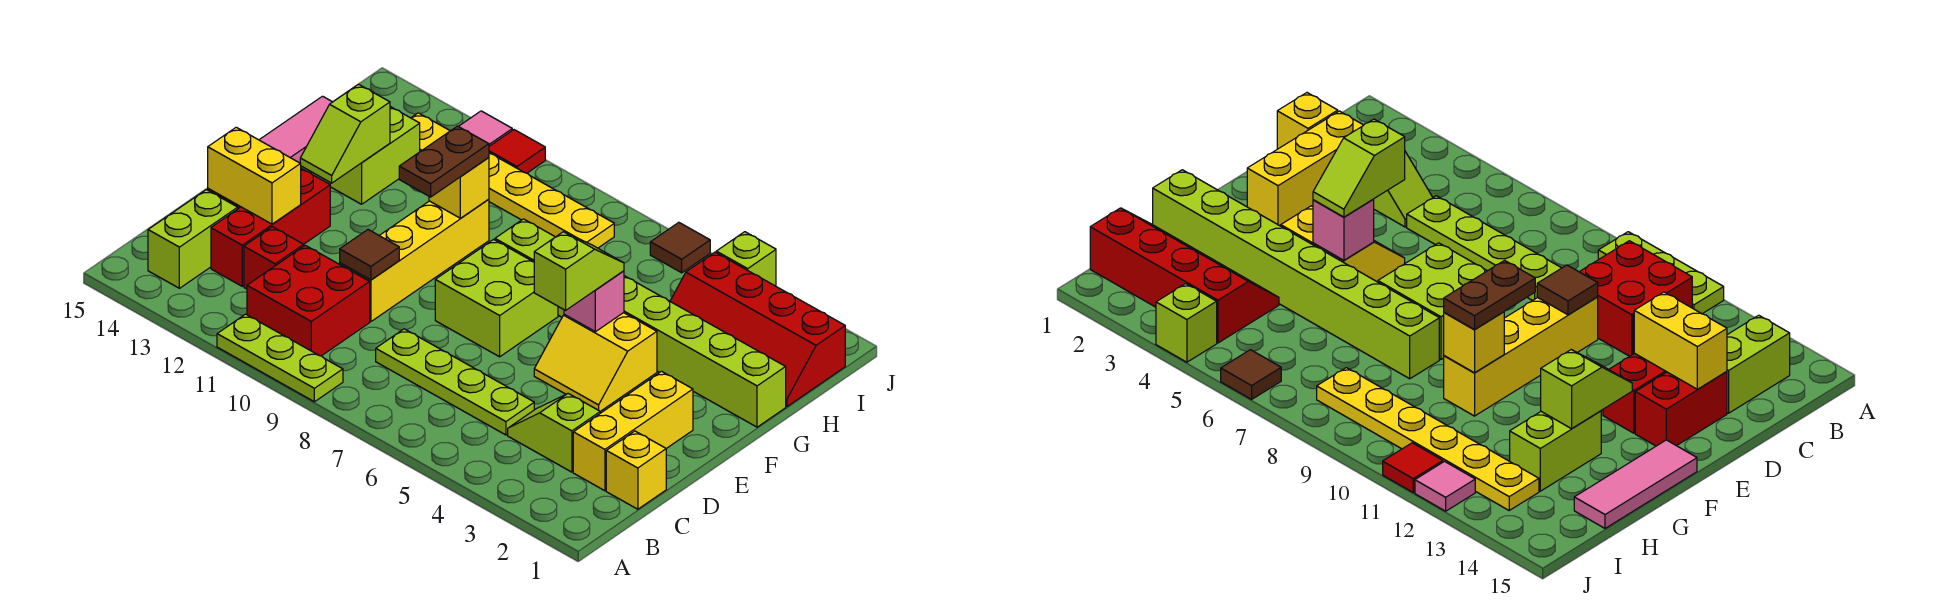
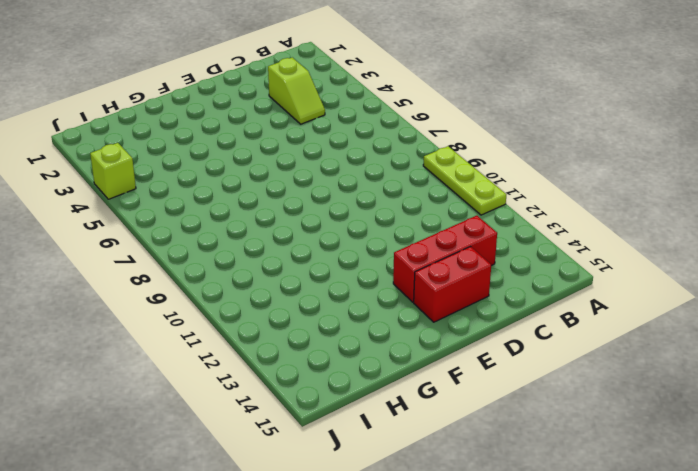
none -> red brick B10:C11 level 1
none -> lime brick B14:C14 level 1
none -> yellow brick C1 level 1

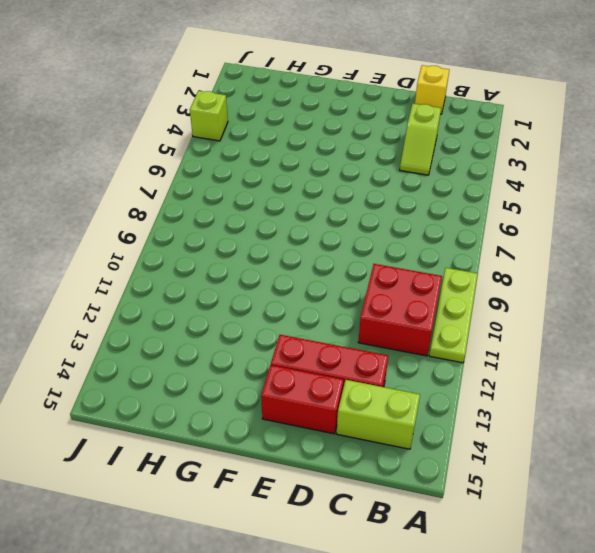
none -> yellow brick C2:E2 level 1
none -> lime plate C5:C8 level 1
none -> red brick C12 level 1

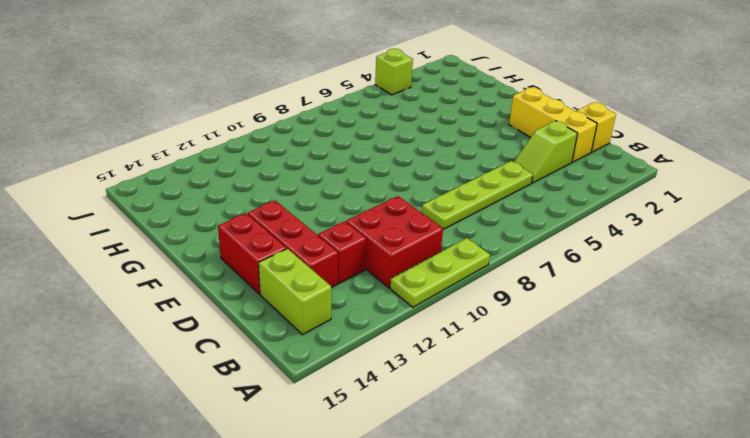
none -> yellow brick D10:G10 level 1
none -> yellow slope E4:F5 level 1 top F
none -> lime brick E7:F8 level 1

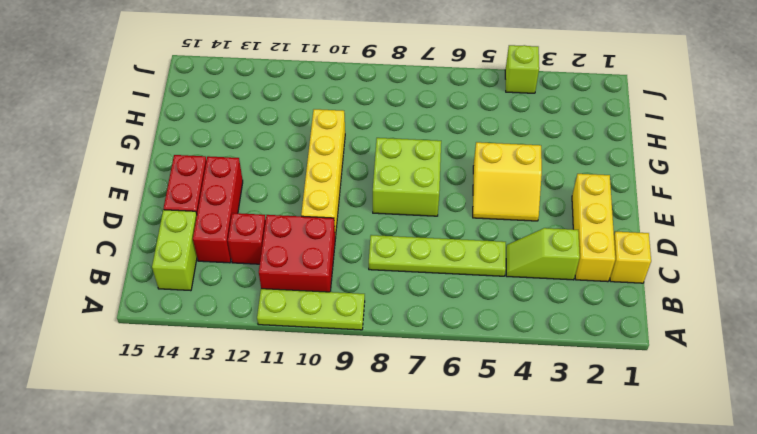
none -> pink tile F15:H15 level 1
none -> lime brick G1:G8 level 1
none -> lime brick G13:H13 level 1

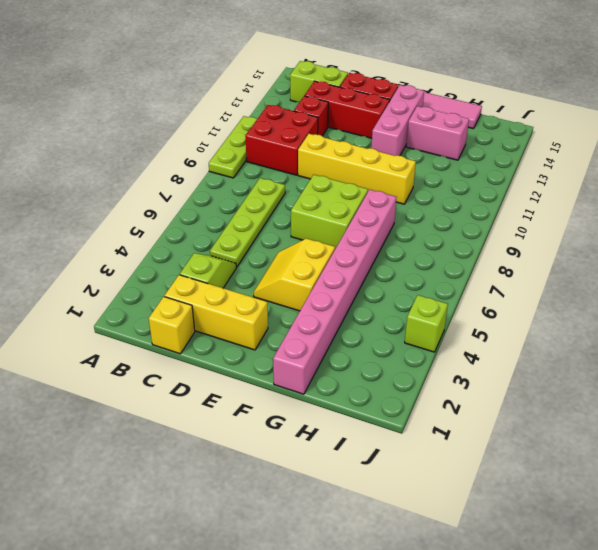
pink brick F12:F14 level 1 -> none
pink brick G1:G8 level 1 -> lime brick G1:G8 level 1
pink brick G13:H13 level 1 -> lime brick G13:H13 level 1
none -> red slope H1:I4 level 1 top I
none -> yellow plate I8:I13 level 1
none -> brown tile J6 level 1

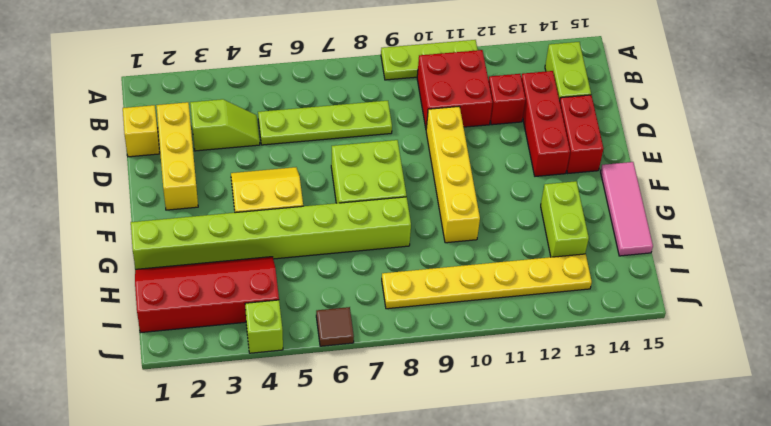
none -> red tile J11 level 1
none -> pink tile J12 level 1
none -> brown tile D10 level 2

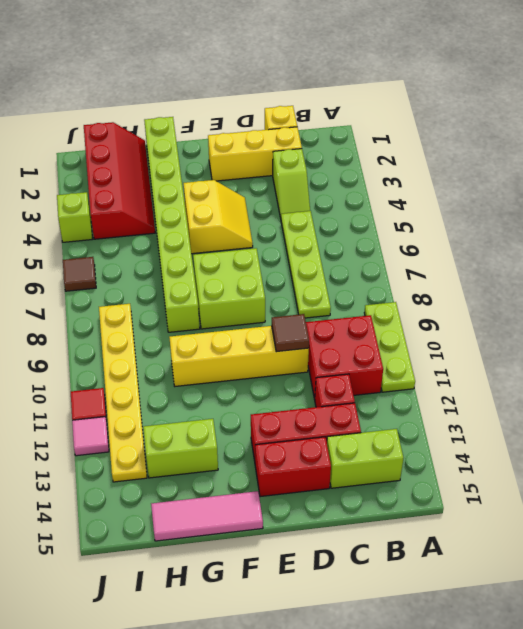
none -> yellow brick D13:D14 level 2
none -> pink brick F5 level 2
none -> lime slope F13:G13 level 2 top G

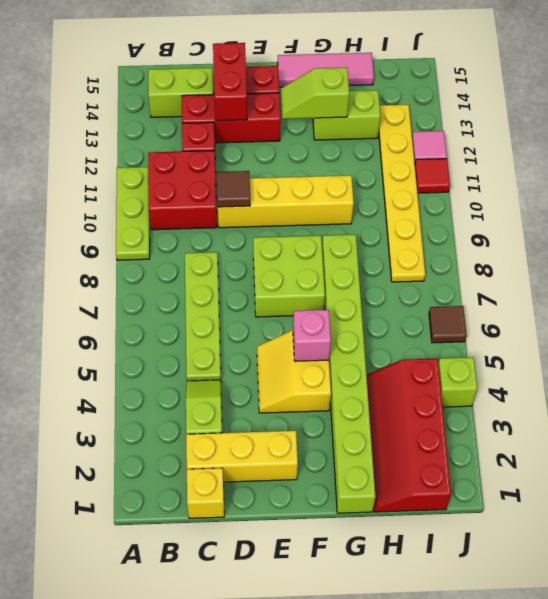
red brick D13:D14 level 2 -> yellow brick D13:D14 level 2
none -> yellow brick G10 level 2
none -> lime slope E5:F5 level 3 top E
none -> brown plate F10:G10 level 3

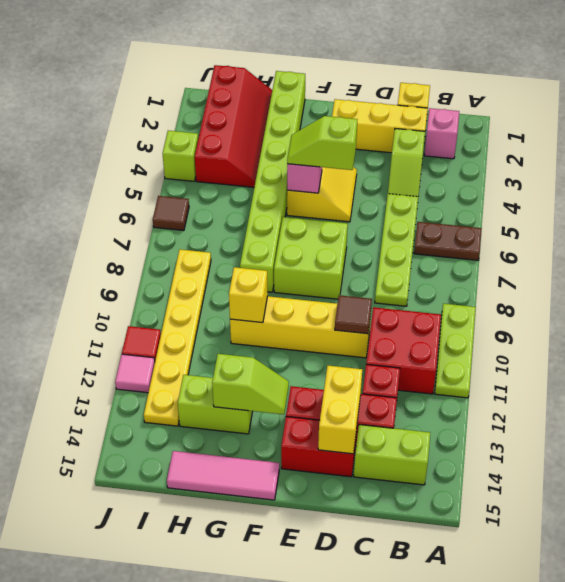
brown plate A6:B6 level 1 -> brown plate F10:G10 level 3
pink brick B2 level 1 -> none

